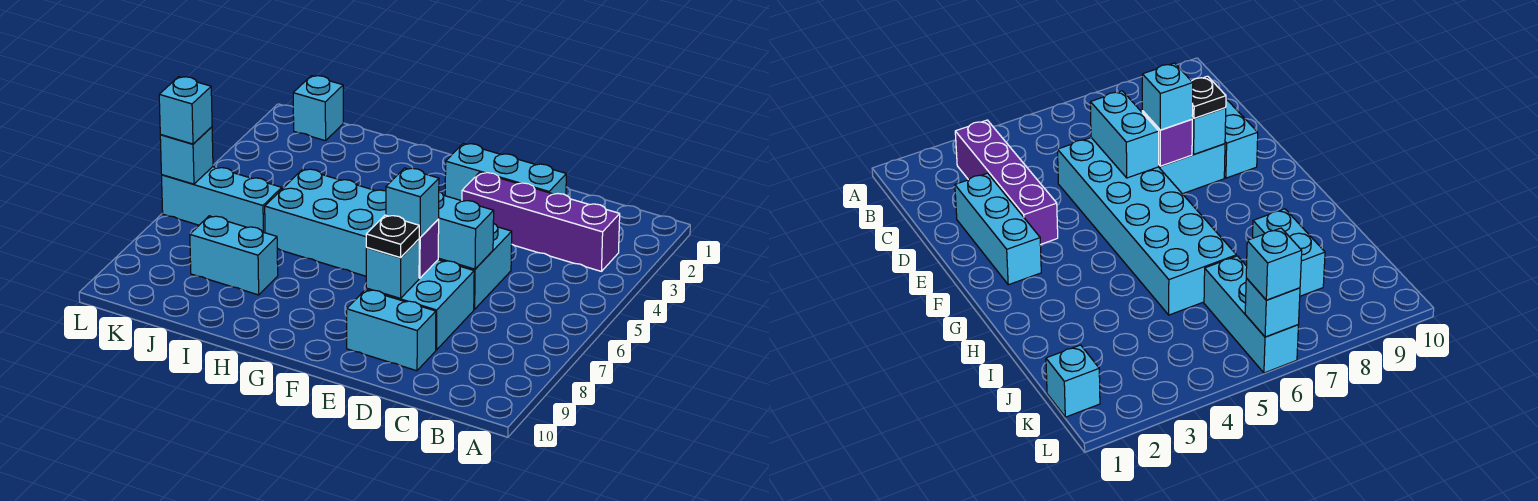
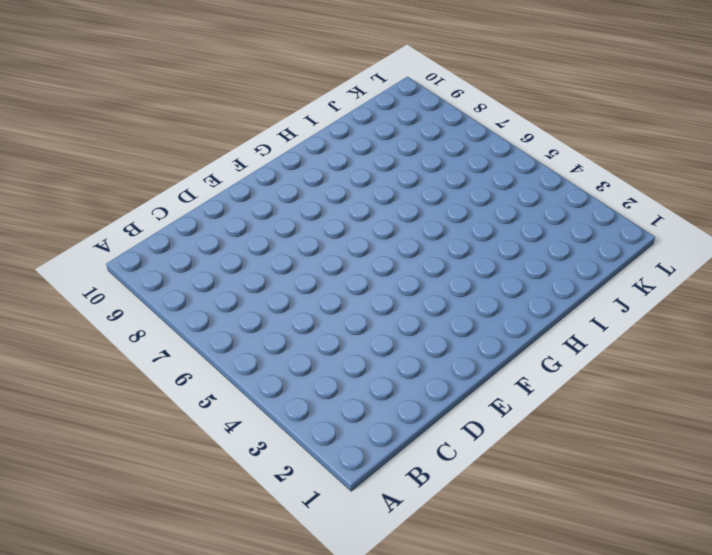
none -> purple brick B3:E3 level 1
none -> cyan brick D2:F2 level 1
none -> cyan brick D5:I6 level 1

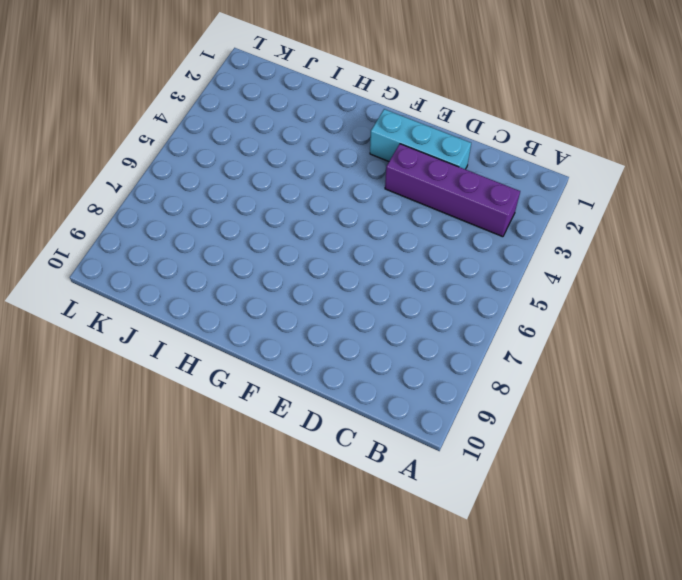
none -> cyan brick D5:I6 level 1
none -> cyan brick D7:E8 level 1
none -> cyan brick D9:E9 level 1

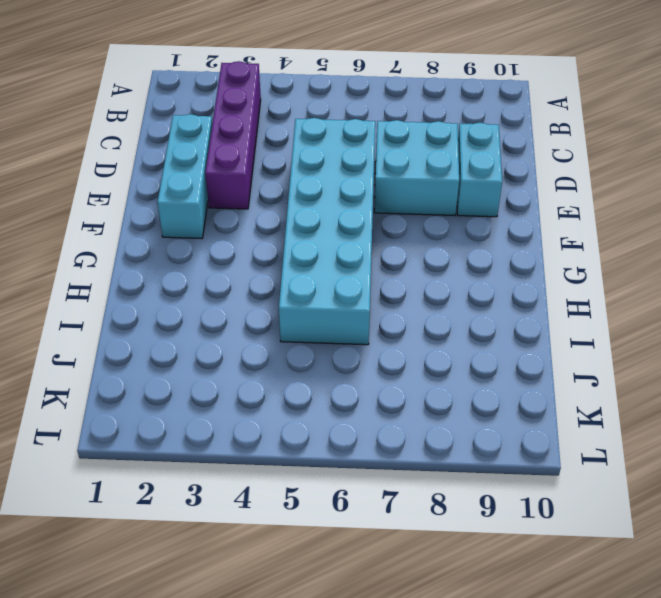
none -> cyan brick I8:J8 level 1
none -> cyan brick J6:L6 level 1
none -> cyan brick K1 level 1

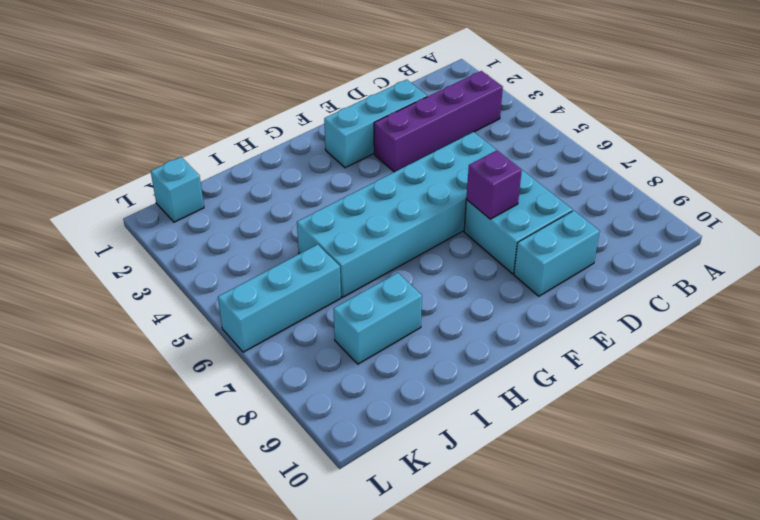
none -> cyan brick D6:E6 level 2
none -> cyan brick E8 level 2
none -> cyan brick L6 level 2

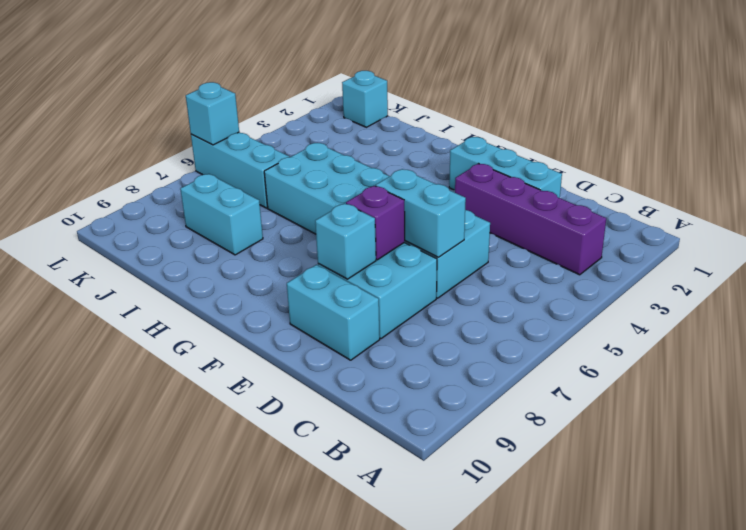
none -> cyan brick E7 level 3
none -> black plate E8 level 3
none -> cyan brick L6 level 3

